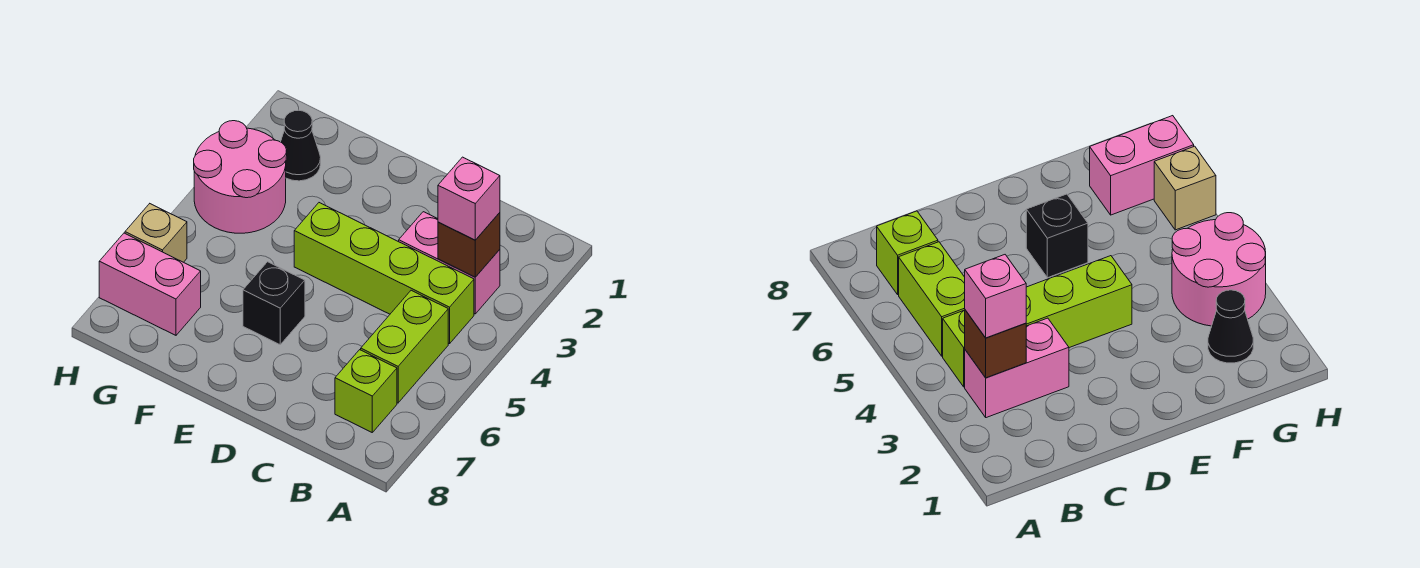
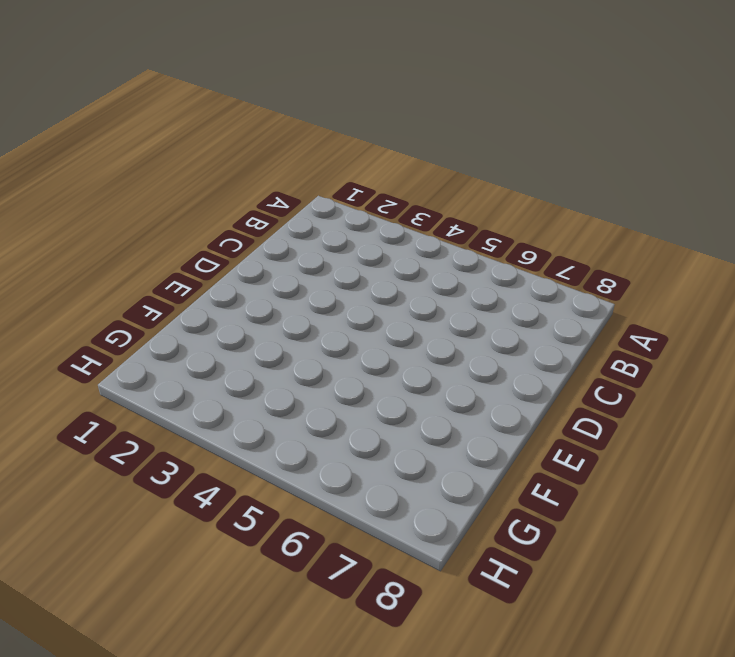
none -> pink brick B3:C3 level 1
none -> lime brick B4:E4 level 1

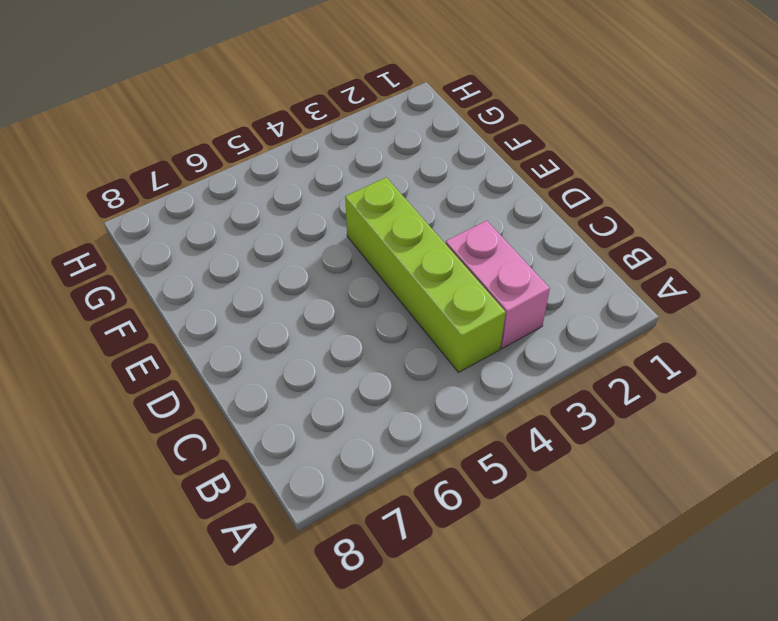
none -> lime brick B5:B6 level 1
none -> lime brick B7 level 1

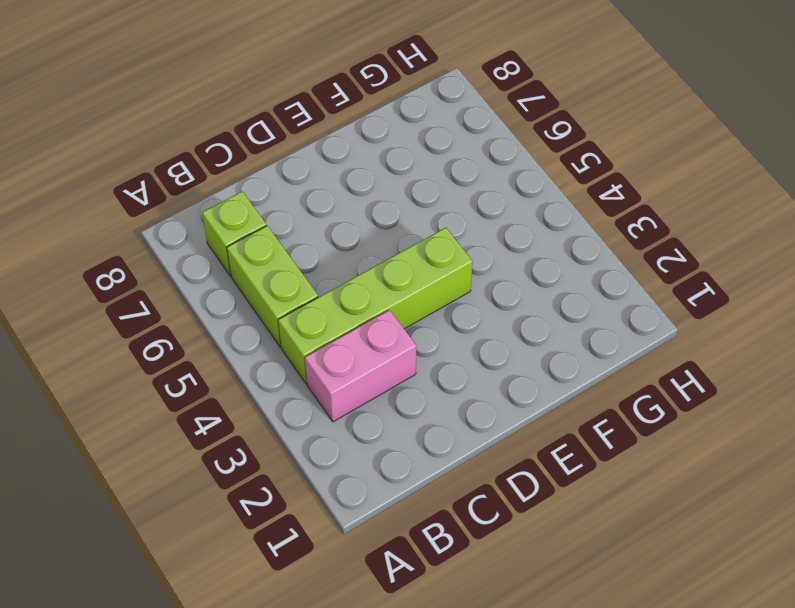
none -> black brick E6 level 1
none -> black cone G2 level 1

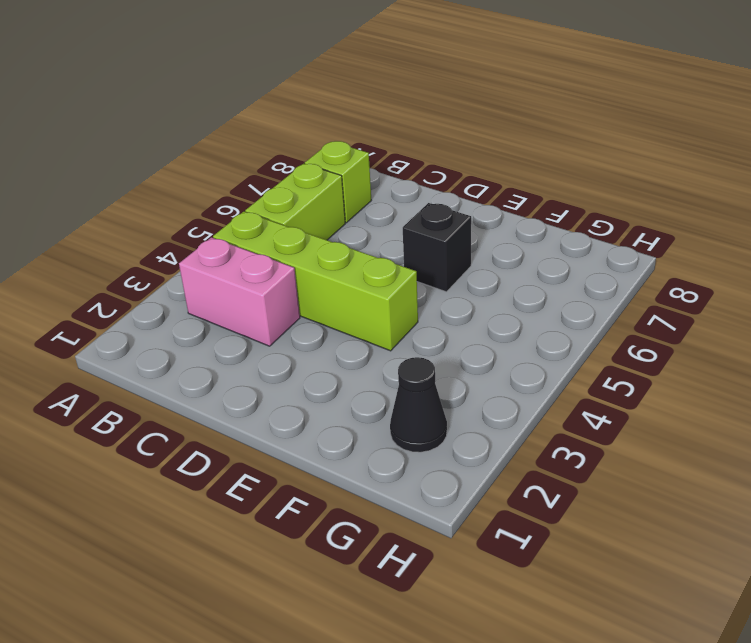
none -> pink round brick G3:H4 level 1
none -> pink brick G7:H7 level 1

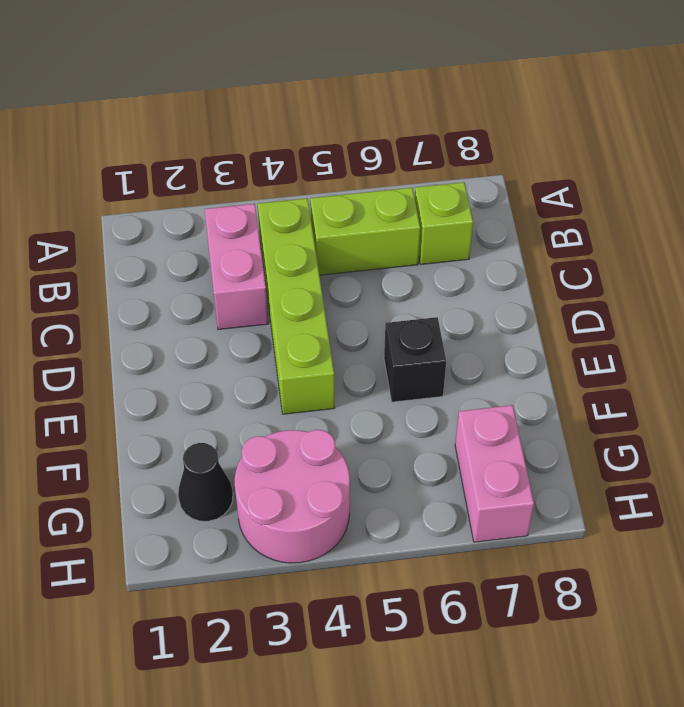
none -> tan brick H6 level 1
none -> brown brick B3 level 2

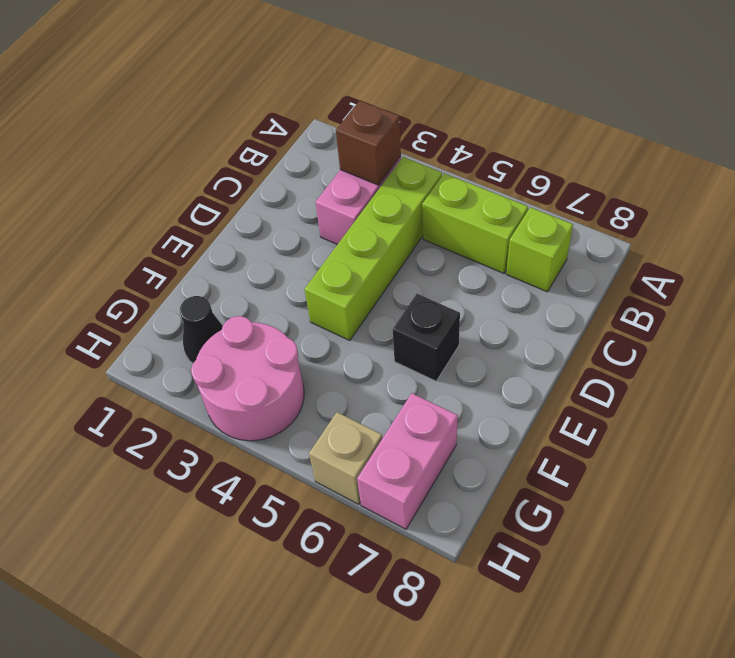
none -> pink brick B3 level 3

